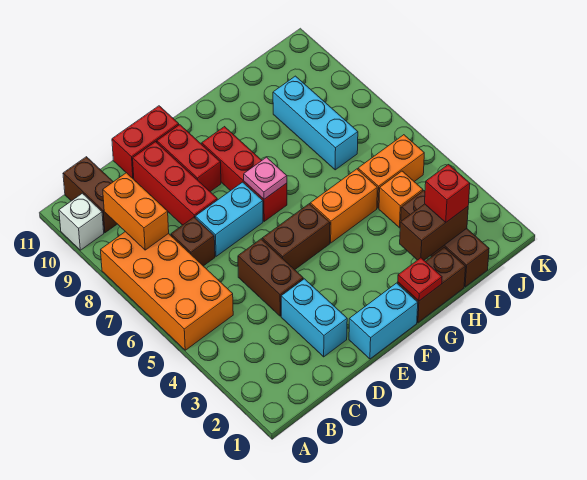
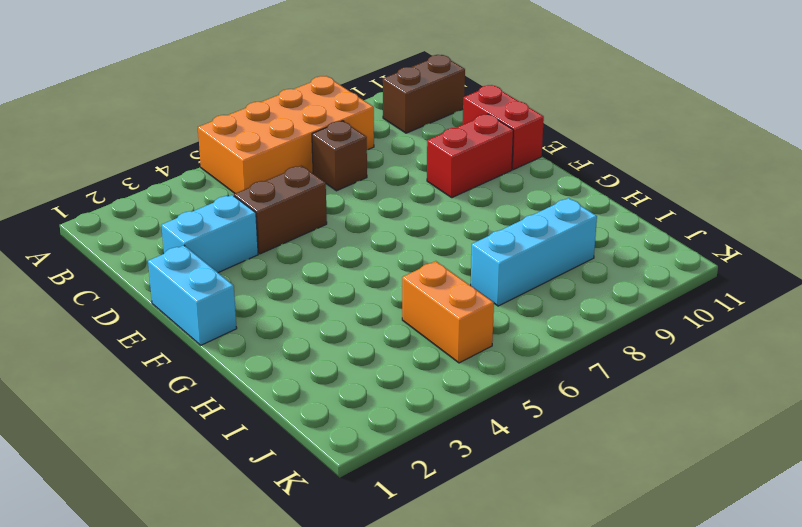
none -> white brick A10 level 1
none -> cyan brick D7:E7 level 1
none -> red brick D8:D10 level 1

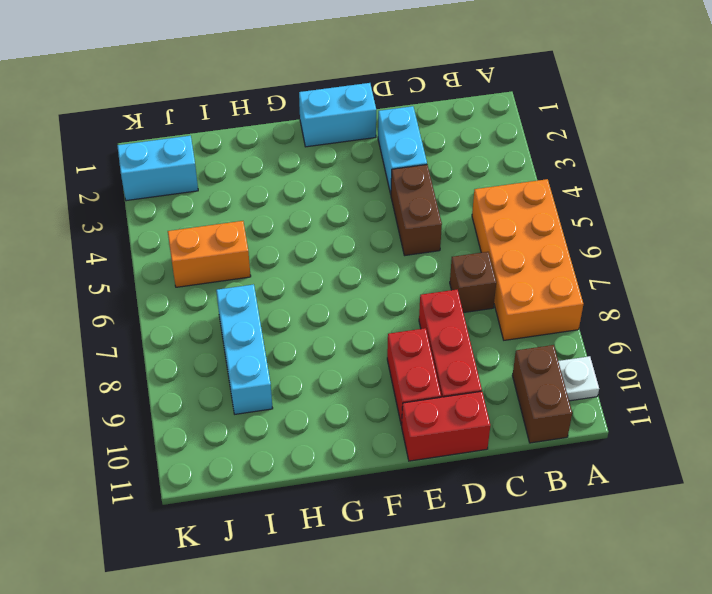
white plate A10 level 1 -> white brick A10 level 1
cyan brick J2:K2 level 1 -> cyan brick D7:E7 level 1
none -> brown brick E5:F5 level 1
none -> red brick F7:F9 level 1
none -> brown brick G1:H1 level 1

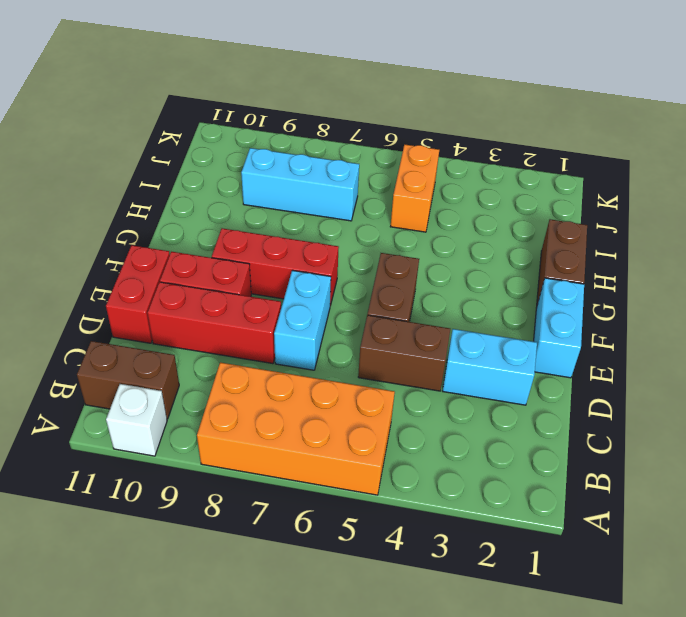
none -> brown brick C7 level 1
none -> orange brick G5:H5 level 1
none -> brown brick I1:I3 level 1

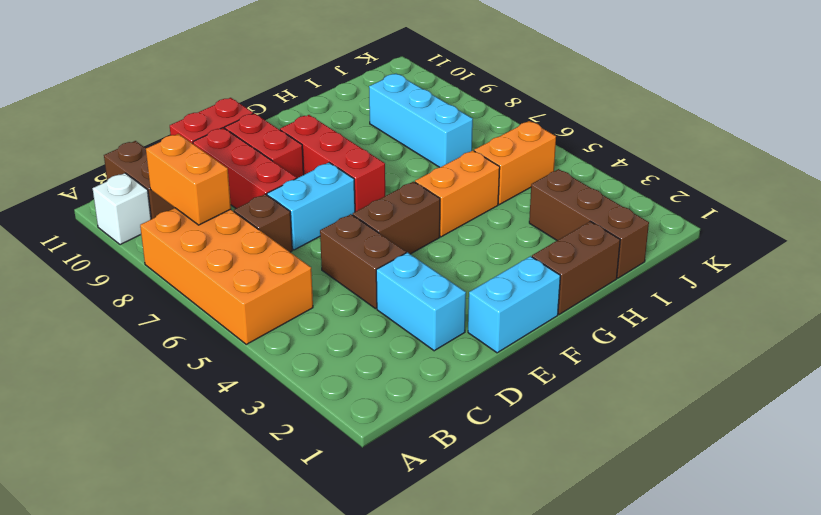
none -> orange brick I4 level 1
none -> pink plate F7 level 2
none -> red plate G1 level 2

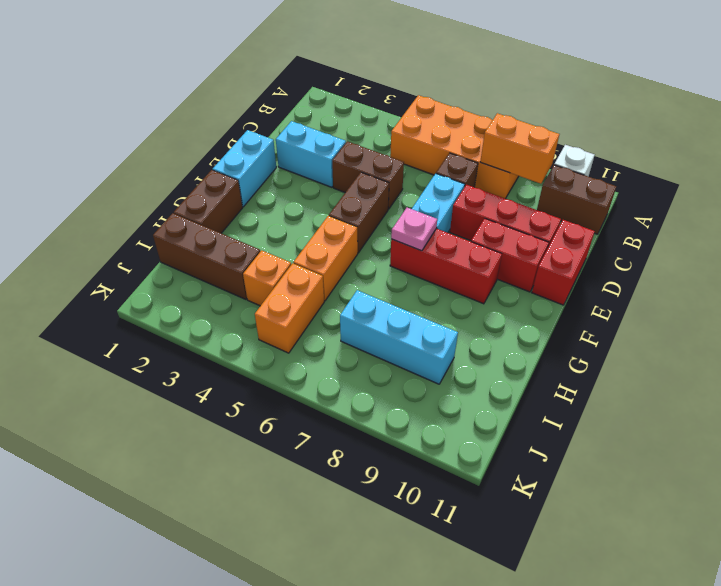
none -> red plate G1 level 2
none -> brown brick H2:I2 level 2
none -> red brick I2 level 3

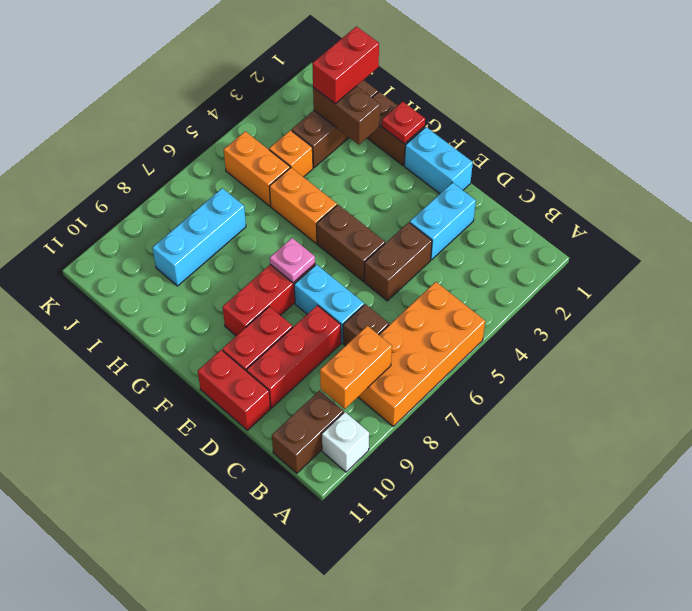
red brick I1:I2 level 3 -> red brick I2 level 3

